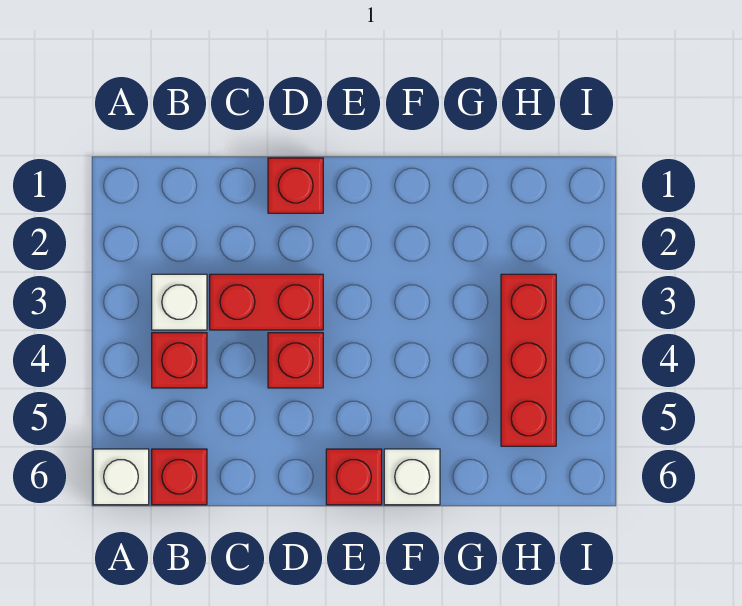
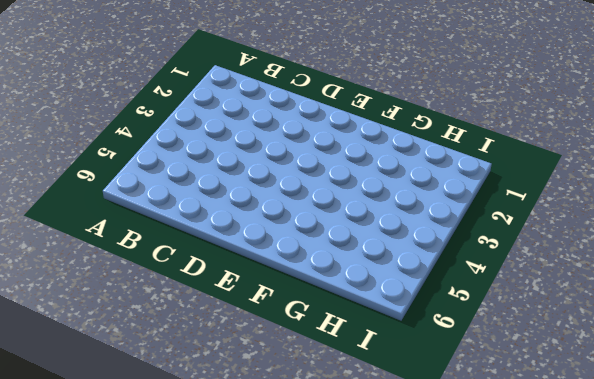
none -> white brick A6 level 1
none -> white brick B3 level 1

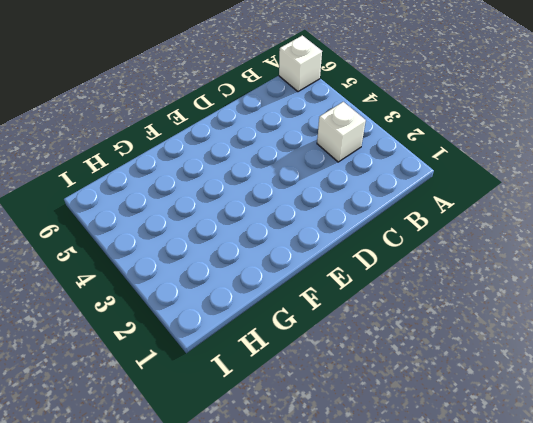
none -> red brick B4 level 1
none -> red brick B6 level 1

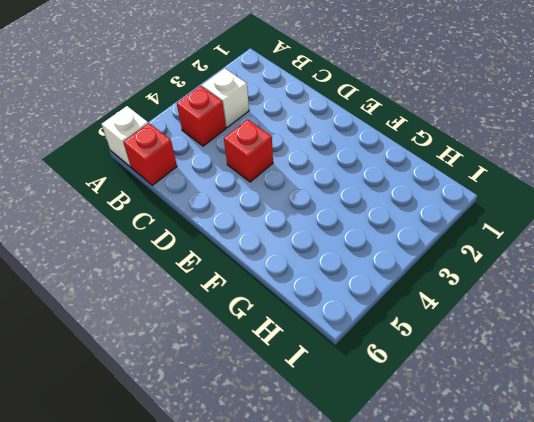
none -> red brick C3:D3 level 1
none -> red brick D1 level 1

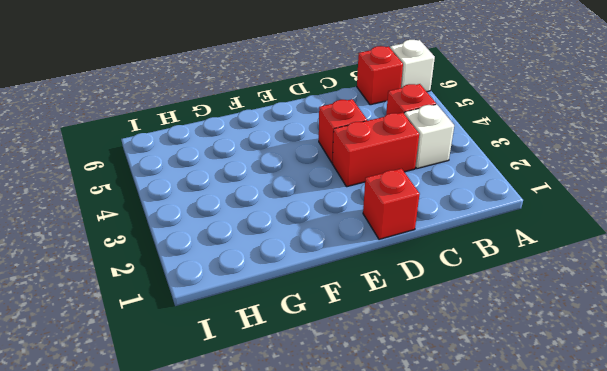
none -> red brick E6 level 1
none -> white brick F6 level 1

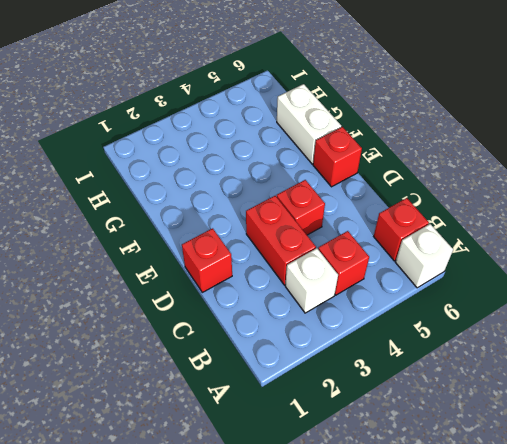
white brick F6:G6 level 1 -> white brick F6 level 1
none -> red brick H3:H5 level 1

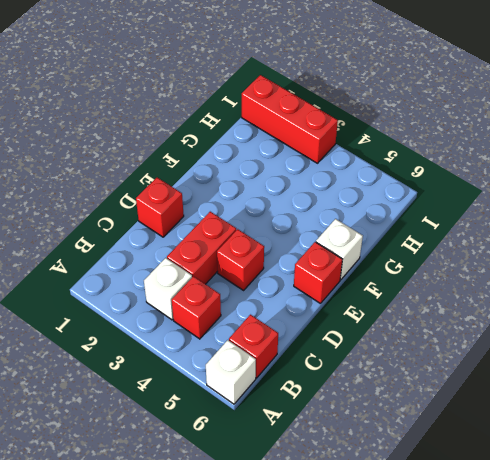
red brick I1:I3 level 1 -> red brick H3:H5 level 1

